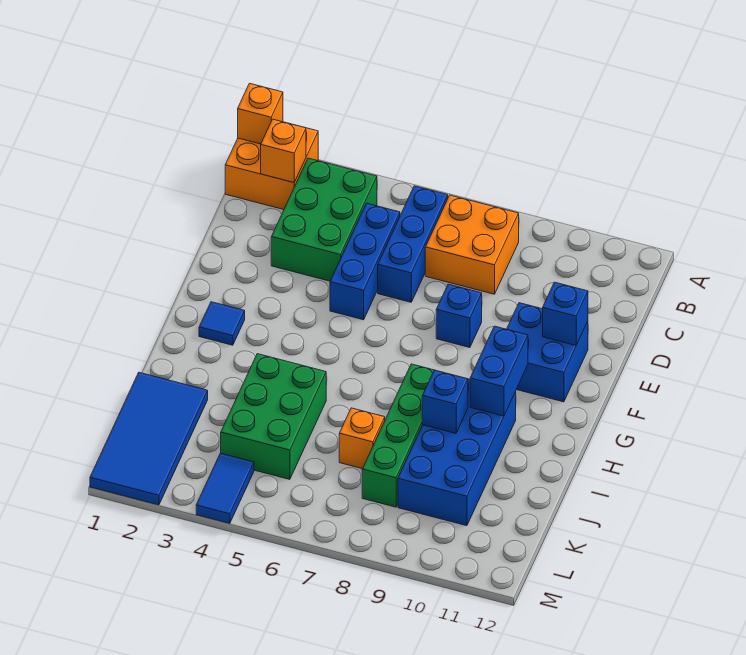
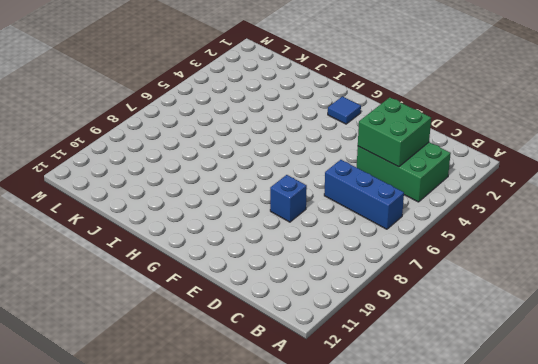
green brick C3:D4 level 2 -> none
none -> orange brick A1:B2 level 1
none -> orange brick B7:C8 level 1
none -> blue brick C5:E5 level 1

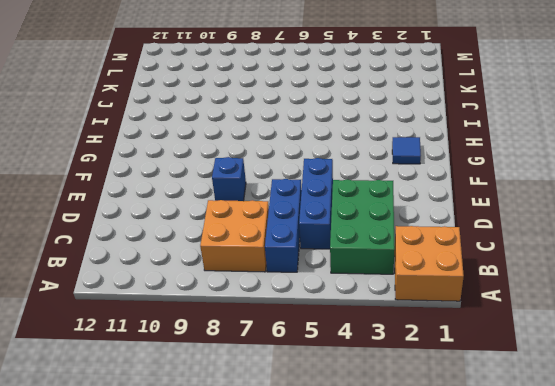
none -> blue brick E10:F11 level 1
none -> green brick H8:K8 level 1
none -> blue brick H9:K10 level 1

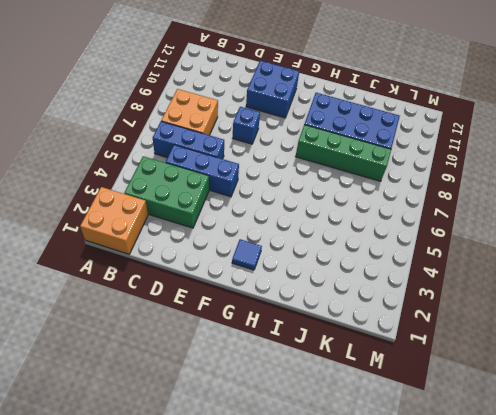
none -> green brick I4:K5 level 1
none -> blue tile J1:M2 level 1
none -> orange brick J7 level 1

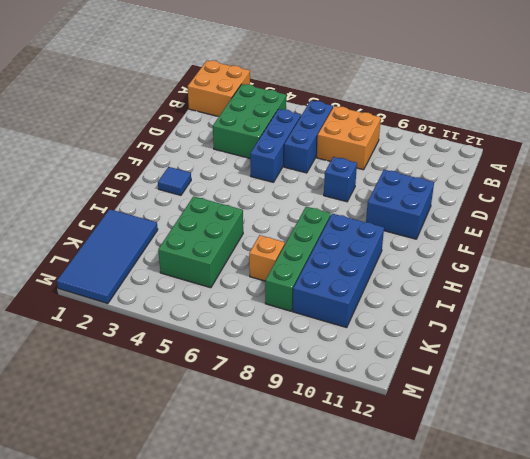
none -> blue tile L4:M4 level 1
none -> orange brick A1 level 2
none -> orange brick B2 level 2

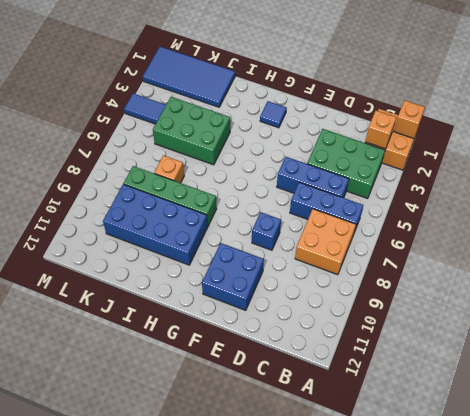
none -> blue brick E11 level 2
none -> blue brick G10:H10 level 2
none -> blue brick I9 level 2

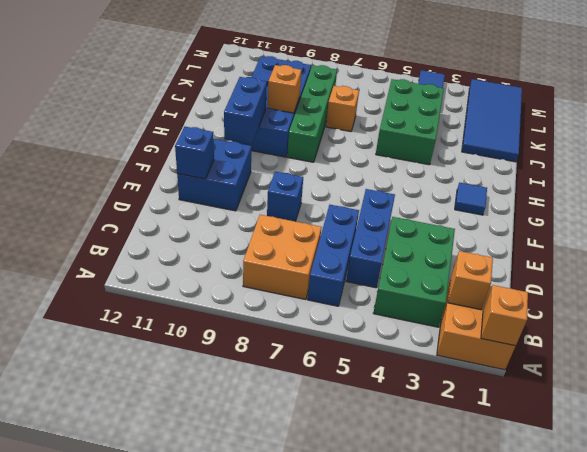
orange brick I9 level 2 -> blue brick I9 level 2

